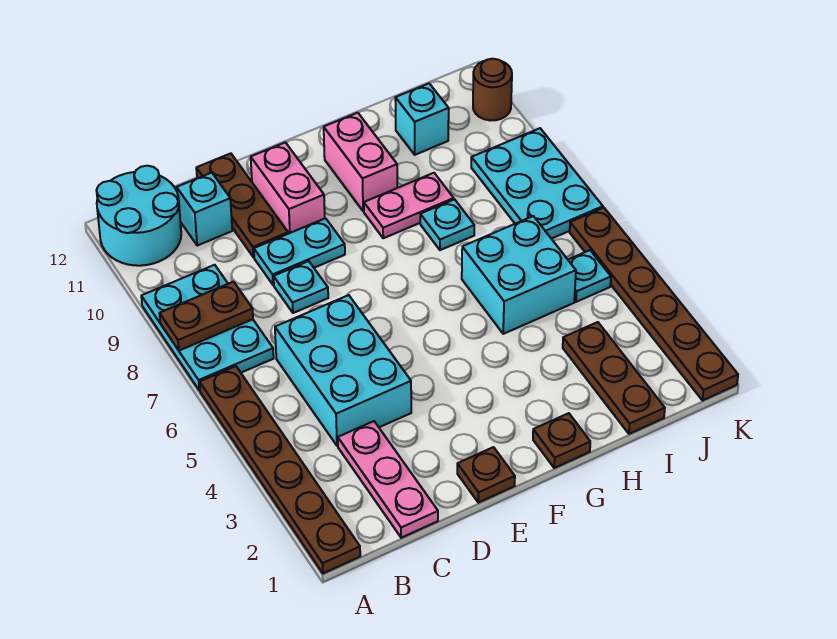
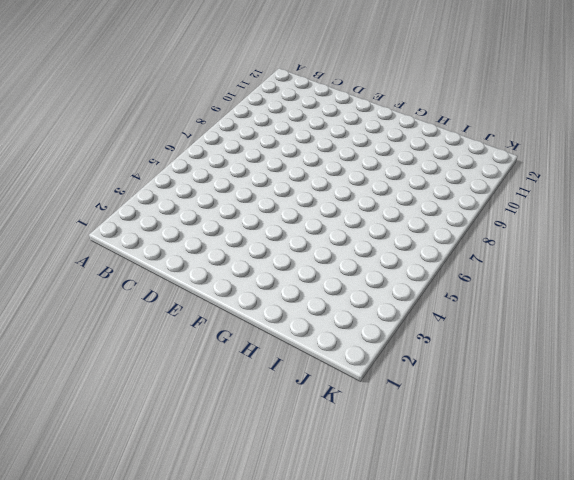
none -> brown plate A1:A6 level 1
none -> cyan plate A7:B9 level 1
none -> cyan round brick A11:B12 level 1

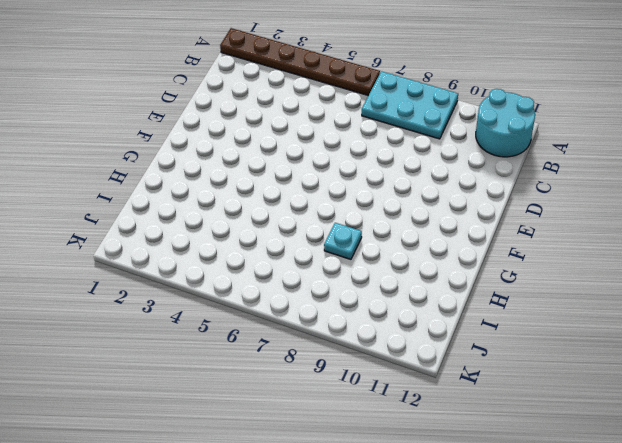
none -> pink plate C1:C3 level 1
none -> cyan brick C4:D6 level 1
none -> cyan brick C11 level 1

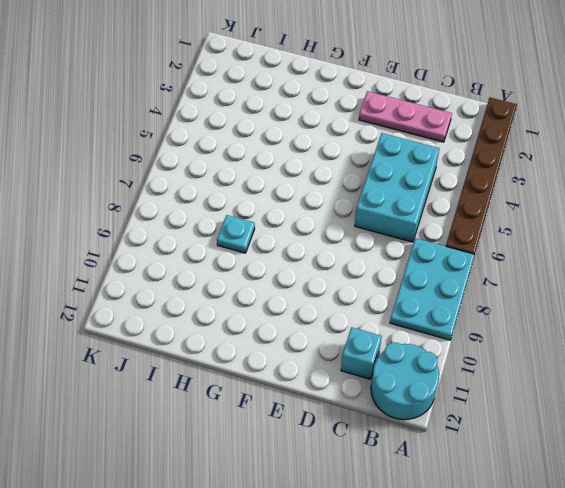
pink plate C2:E2 level 1 -> pink plate C1:C3 level 1
none -> cyan plate D8 level 1
none -> cyan plate D9:E9 level 1
none -> brown plate D10:D12 level 1

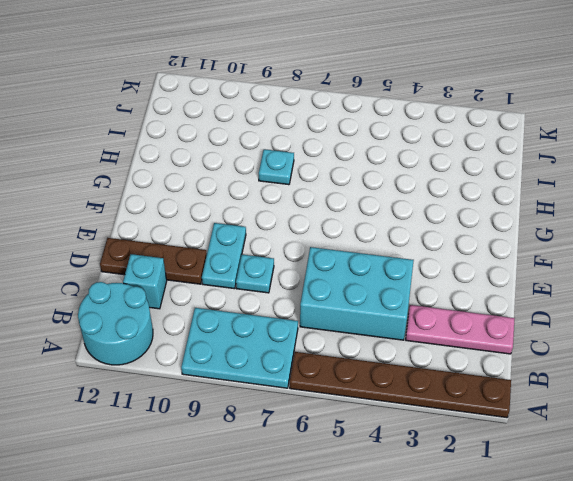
none -> brown plate E1 level 1
none -> pink brick E10:E11 level 1
none -> brown plate G1 level 1

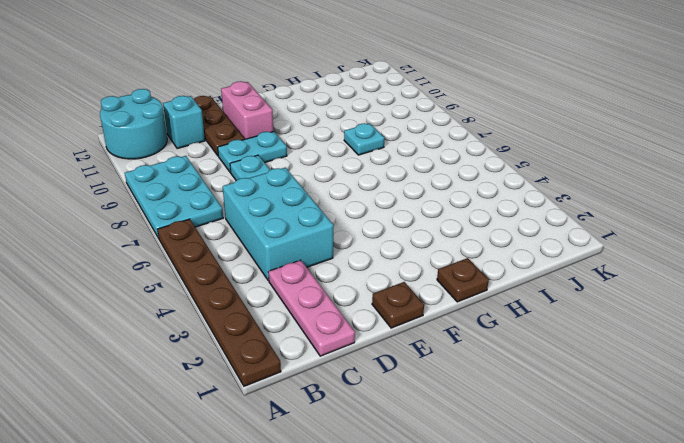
none -> pink plate G9:H9 level 1
none -> pink brick G10:G11 level 1
none -> cyan brick H5:I6 level 1

